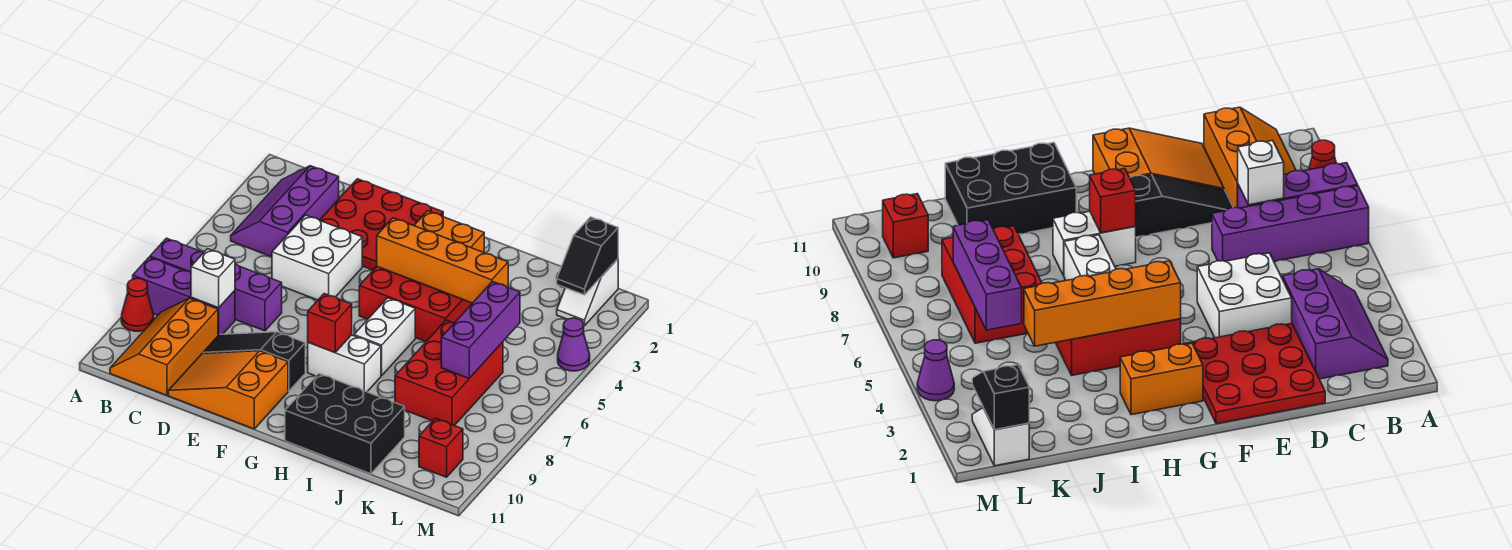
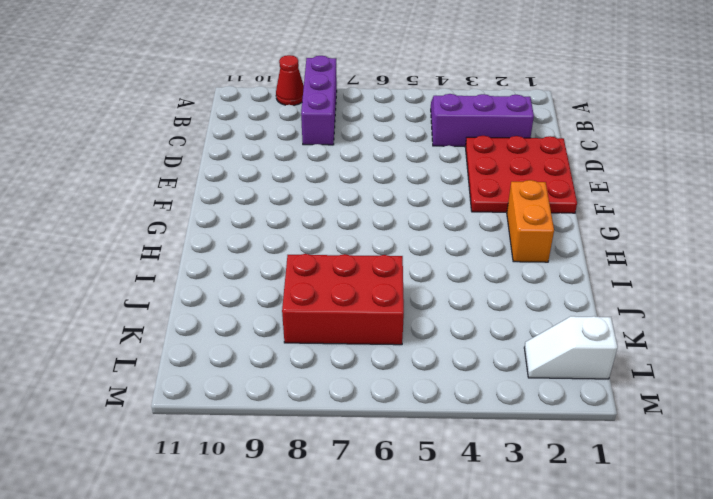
none -> purple brick A7:D7 level 1
none -> orange slope B9:C11 level 1 top C
none -> white brick D4:E5 level 1

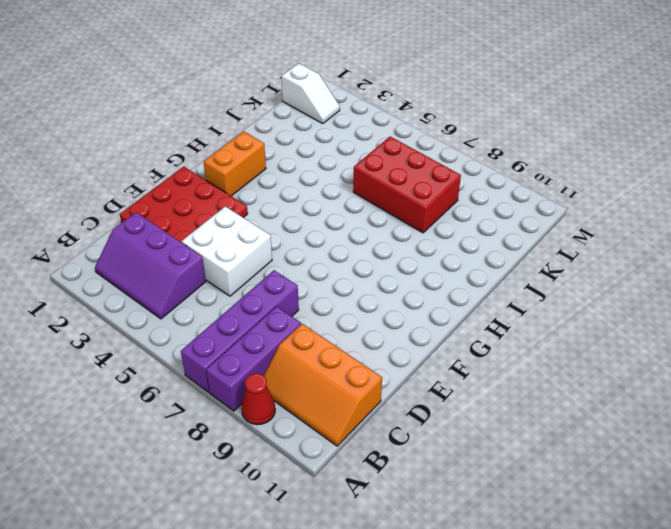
none -> black slope D9:F9 level 1 top F
none -> orange slope D10:F11 level 1 top F
none -> red brick G4:I5 level 1

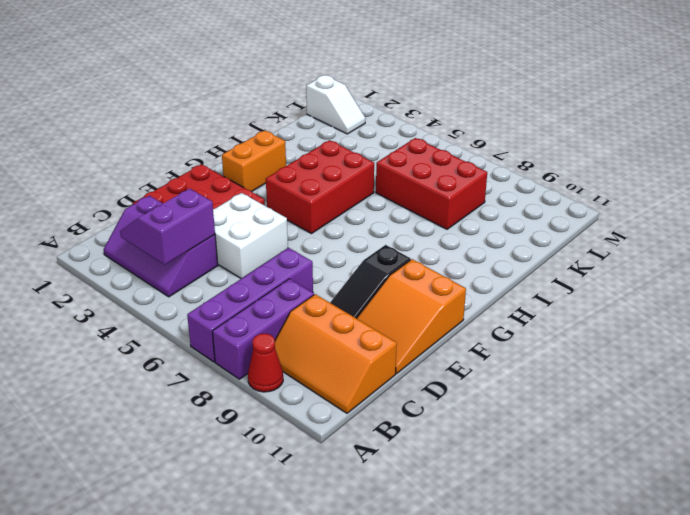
purple slope B3:C4 level 2 top 4 -> none
none -> white brick G8:H8 level 1
none -> white brick H6:H7 level 1
none -> black brick H10:J11 level 1

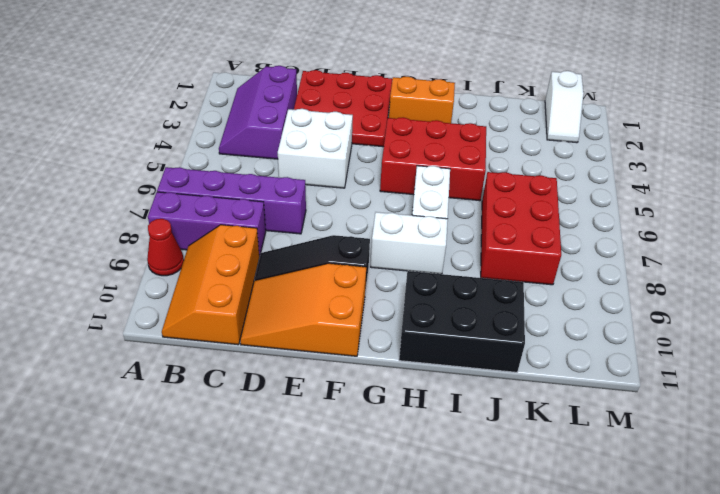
none -> red brick L10 level 1
none -> purple cone M4 level 1
none -> white brick C8 level 2

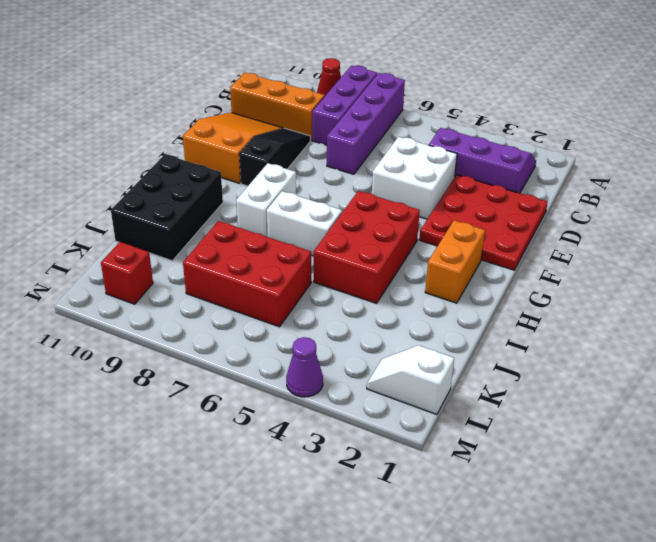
none -> white brick C8 level 2
none -> orange brick G4:J4 level 2
none -> red brick G8 level 2

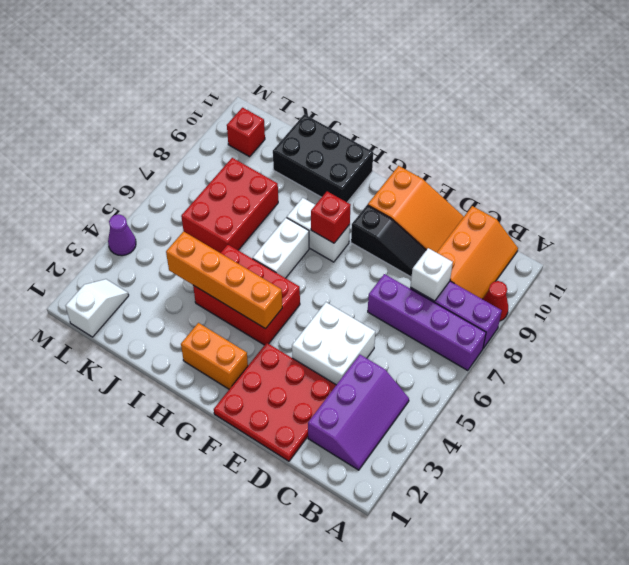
none -> purple brick K5:K7 level 2
none -> black slope L1:L2 level 2 top 1

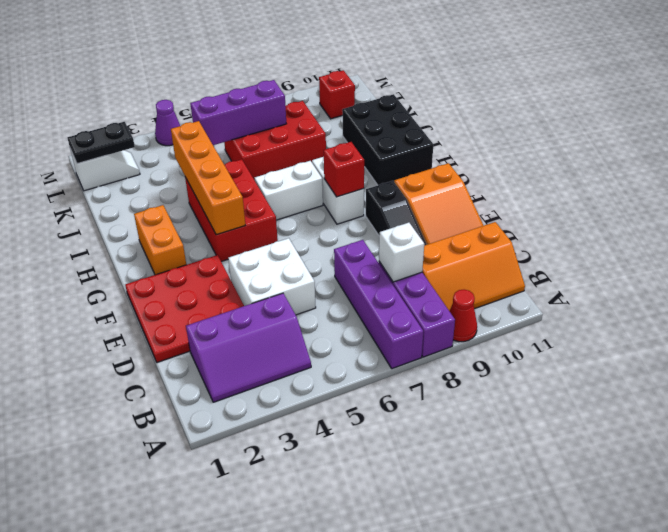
black plate L1:L2 level 2 -> black slope L1:L2 level 2 top 1

